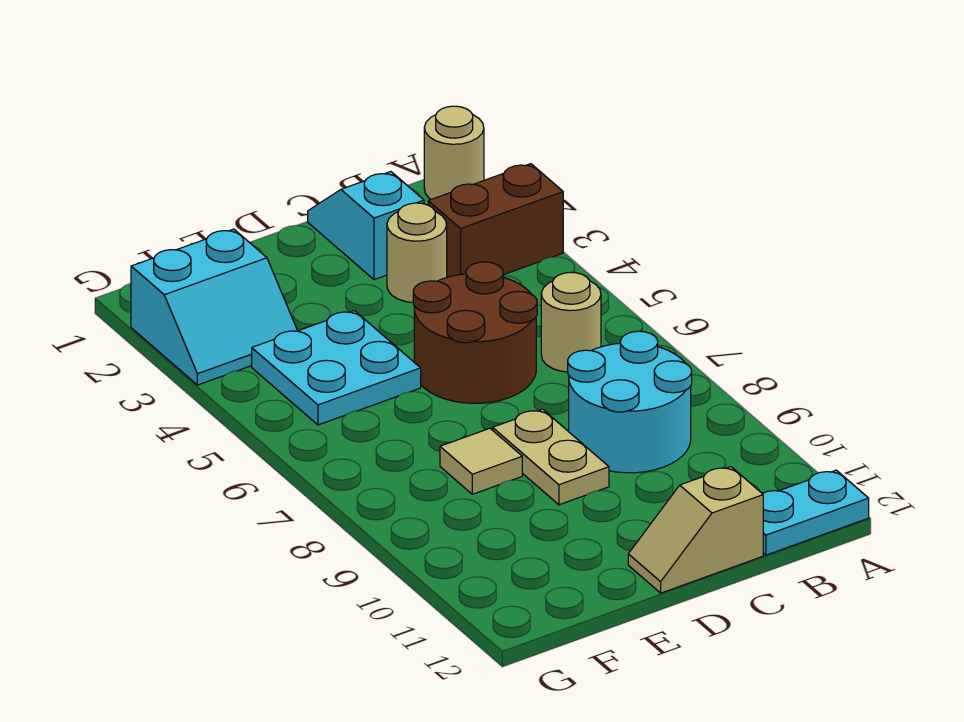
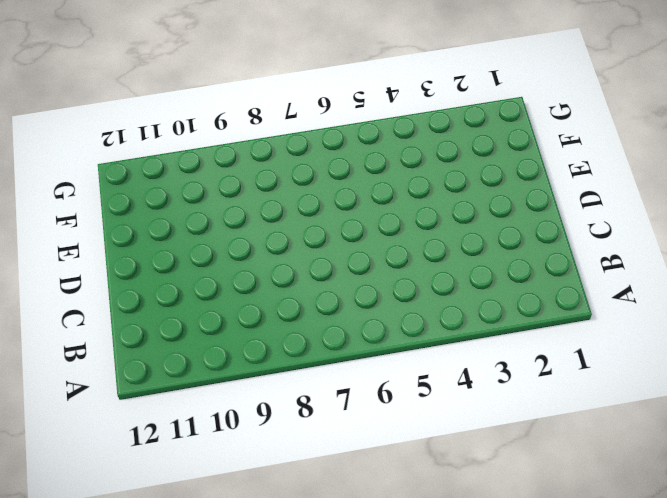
none -> tan round brick A1 level 1
none -> brown brick A3:B3 level 1
none -> cyan plate A12:B12 level 1

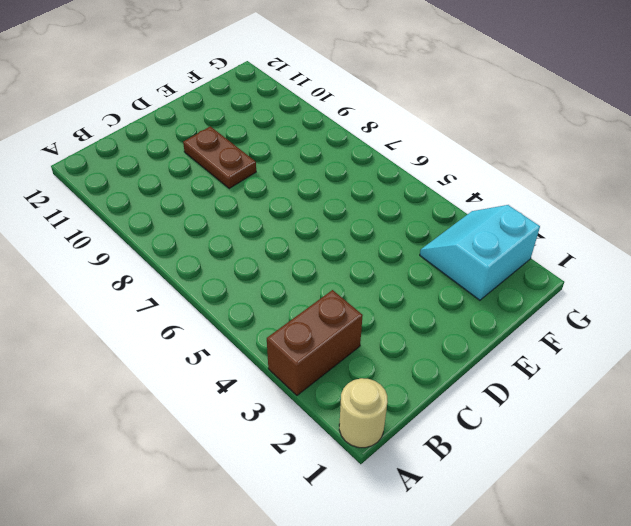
brown plate D9:D10 level 1 -> tan plate D8:D9 level 1
none -> cyan plate A12:B12 level 1
none -> tan round brick B6 level 1
none -> cyan round brick B8:C9 level 1

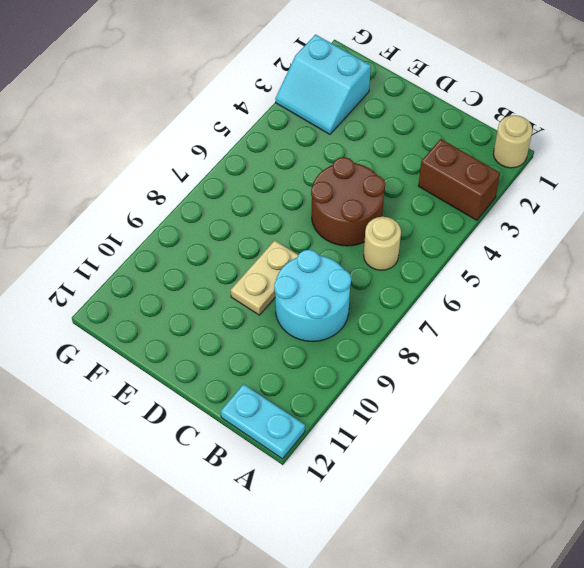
none -> cyan slope C1:C2 level 1 top 2
none -> tan round brick C3 level 1
none -> tan slope C12:D12 level 1 top C

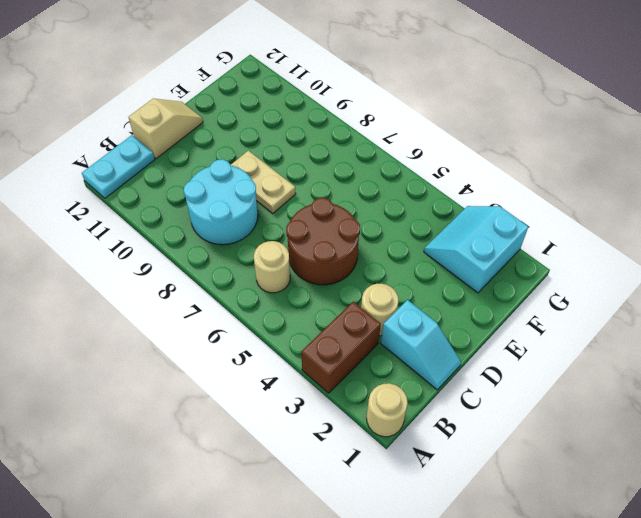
none -> cyan plate E4:F5 level 1
none -> tan tile E8 level 1

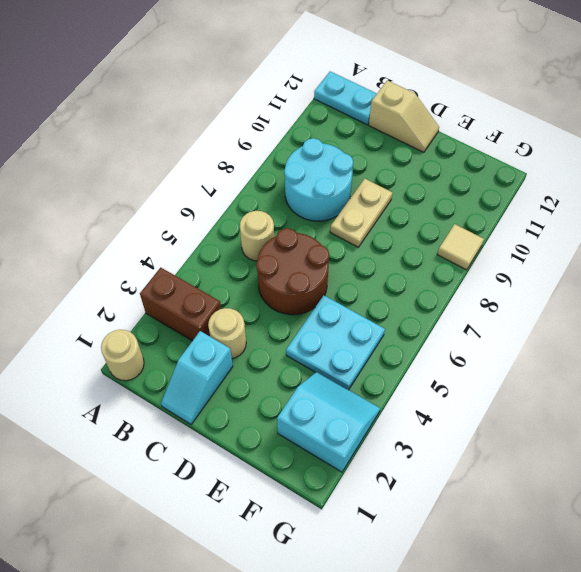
tan tile G9 level 1 -> tan tile E8 level 1

